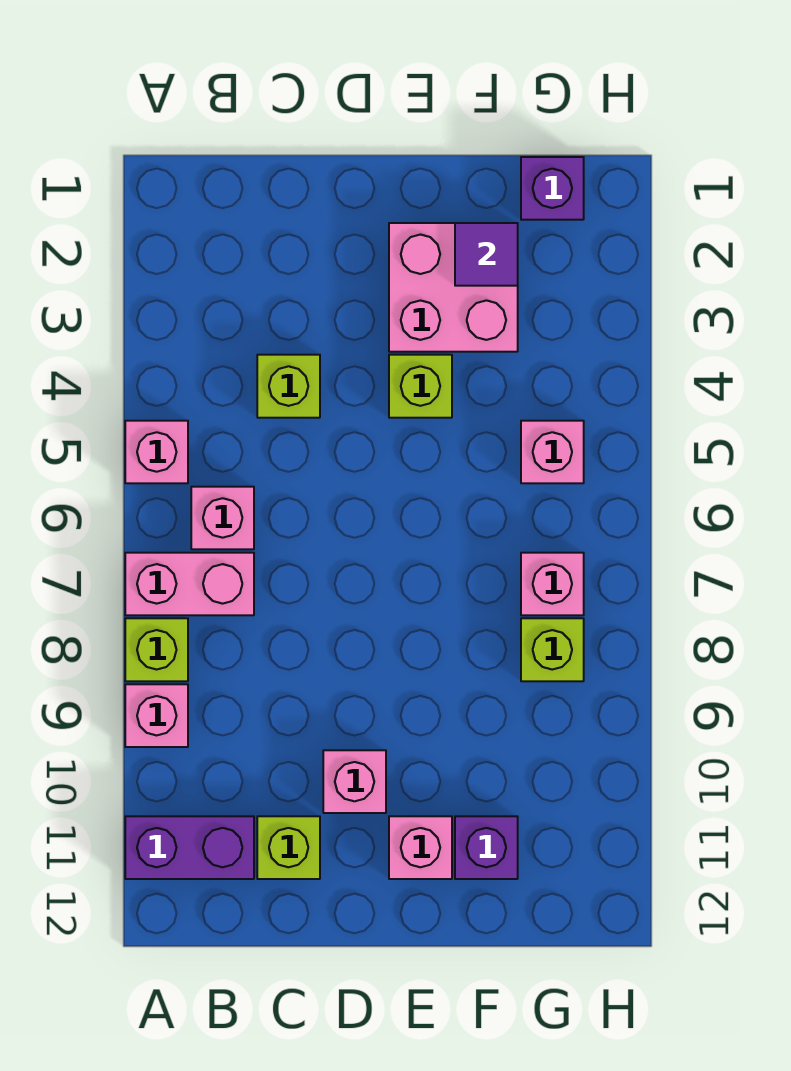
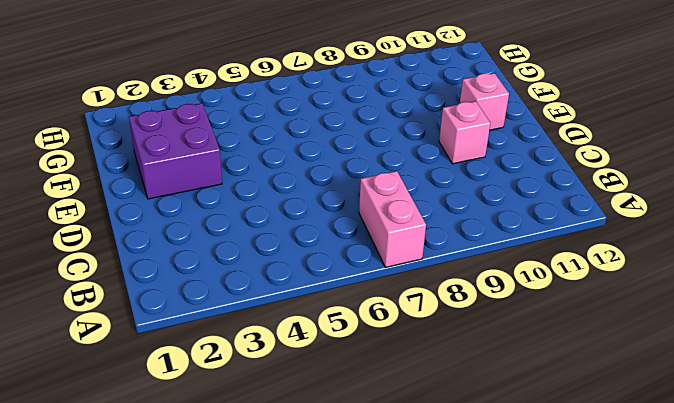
purple brick E2:F3 level 1 -> pink brick E2:F3 level 1
none -> pink brick A5 level 1
none -> lime brick A8 level 1
none -> pink brick A9 level 1

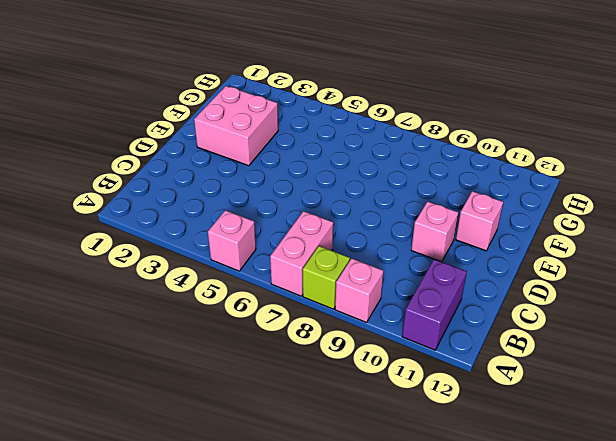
none -> pink brick B6 level 1
none -> lime brick C4 level 1
none -> lime brick C11 level 1

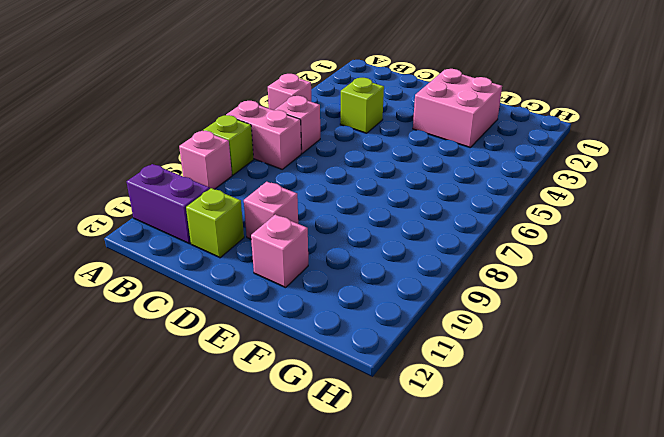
none -> lime brick E4 level 1
none -> purple brick F11 level 1
none -> purple brick G1 level 1

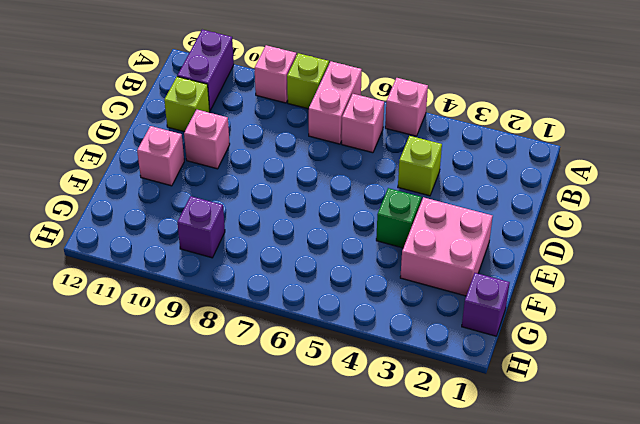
green brick E4 level 1 -> lime brick E4 level 1
purple brick G9 level 1 -> purple brick F11 level 1
none -> pink brick G5 level 1
none -> pink brick G7 level 1
none -> lime brick G8 level 1

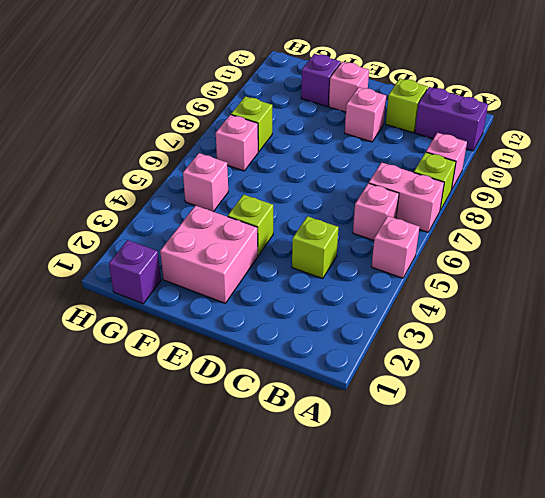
none -> purple tile F2 level 2

